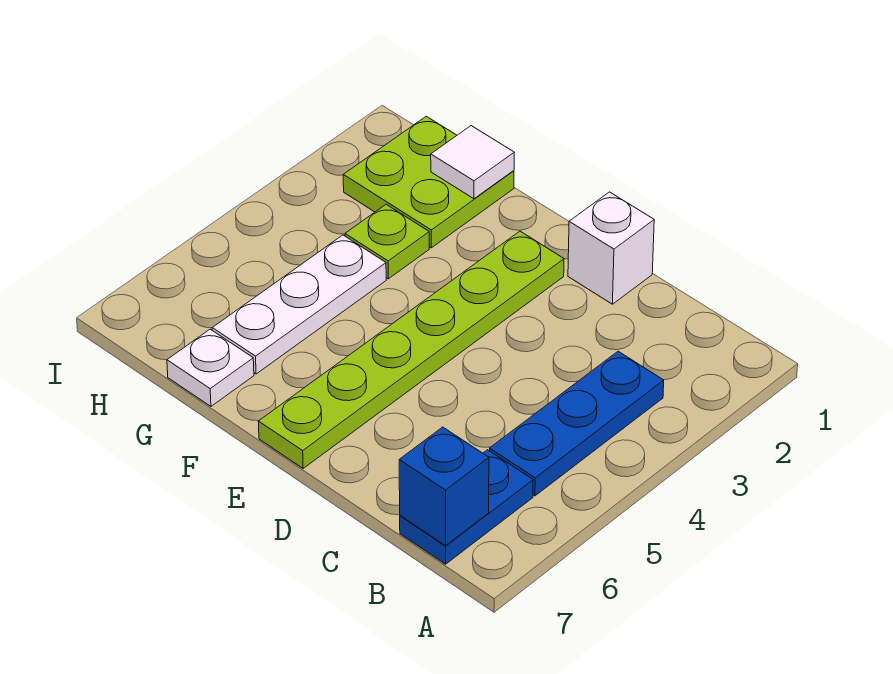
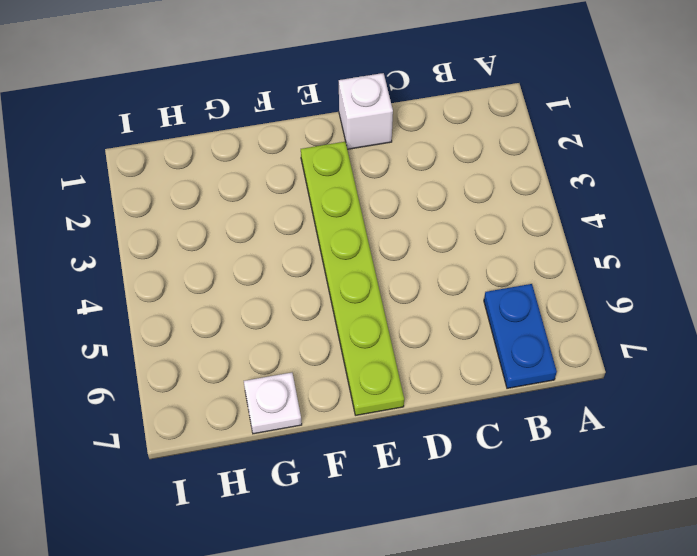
none -> blue plate B3:B5 level 1
none -> lime plate G1:H2 level 1

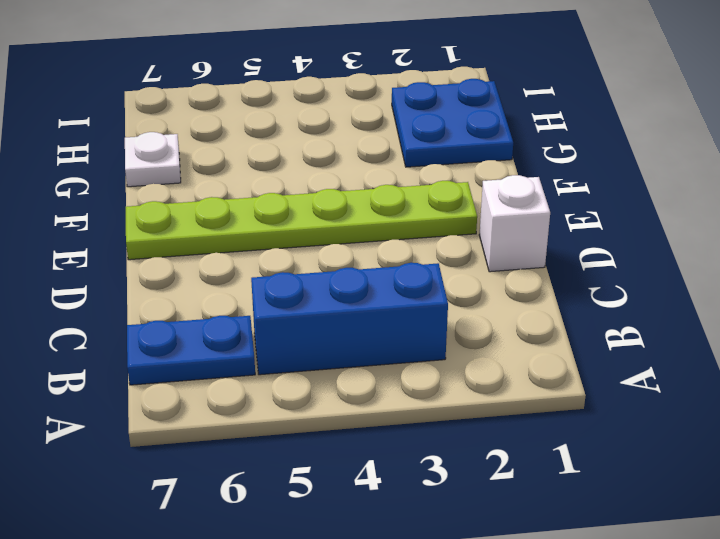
blue brick B3:B5 level 1 -> blue plate B3:B5 level 1
blue plate G1:H2 level 1 -> lime plate G1:H2 level 1
none -> lime plate G3 level 1
none -> white plate G4:G6 level 1

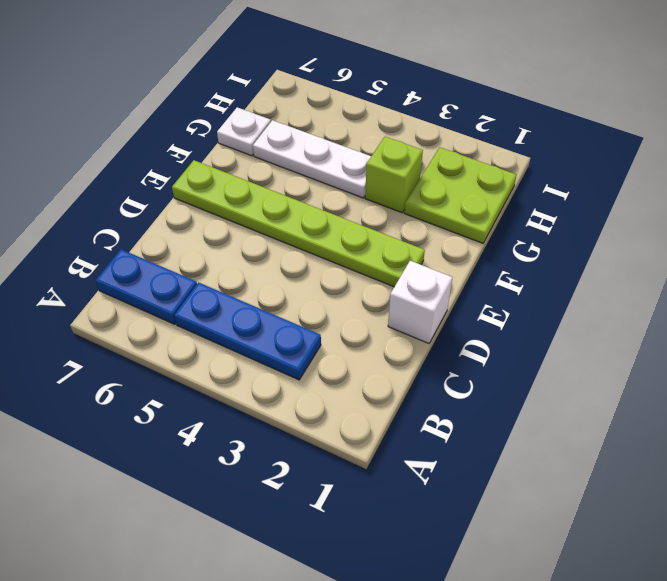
lime brick G3 level 1 -> lime plate G3 level 1
none -> blue brick B7 level 2
none -> white tile G1 level 2

